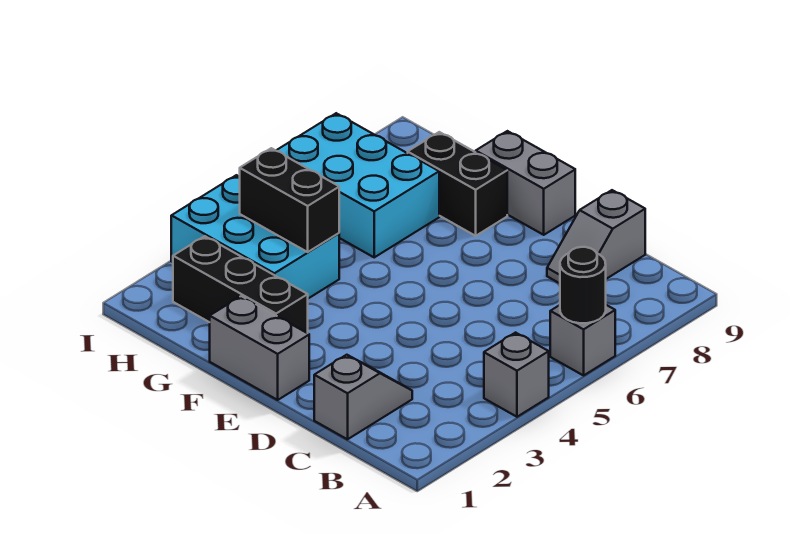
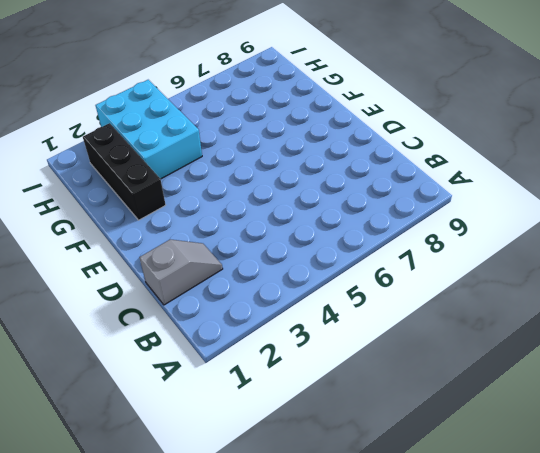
none -> grey brick A4 level 1
none -> grey brick A6 level 1
none -> grey slope C8:C9 level 1 top 9

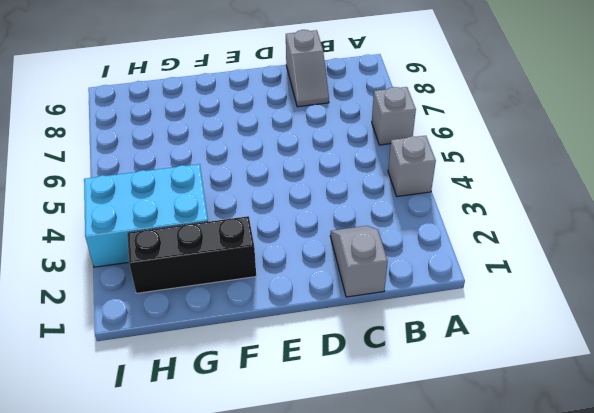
none -> grey brick E1:F1 level 1
none -> grey brick E9:F9 level 1
none -> black brick F8:G8 level 1

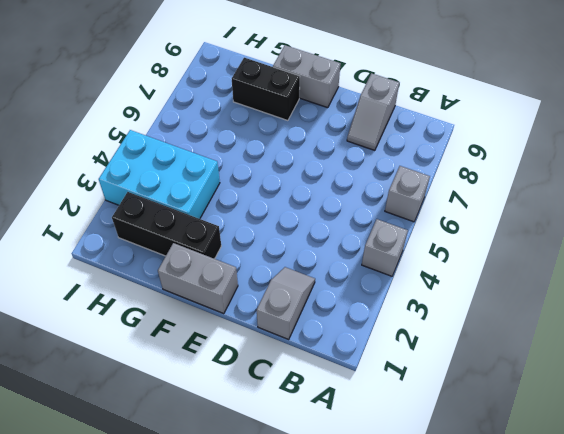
none -> cyan brick G6:I7 level 1
none -> black round brick A6 level 2
none -> black brick G4:H4 level 2

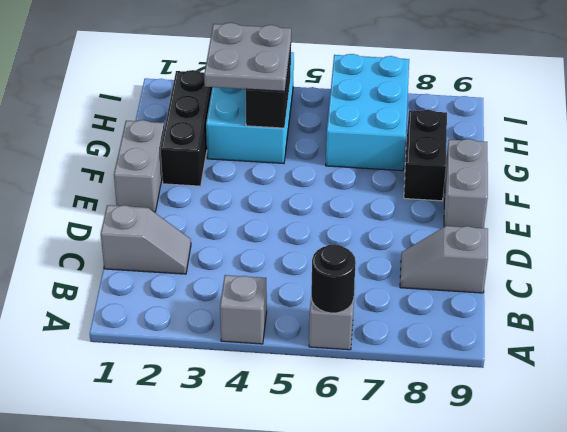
grey plate G3:H4 level 3 -> none

